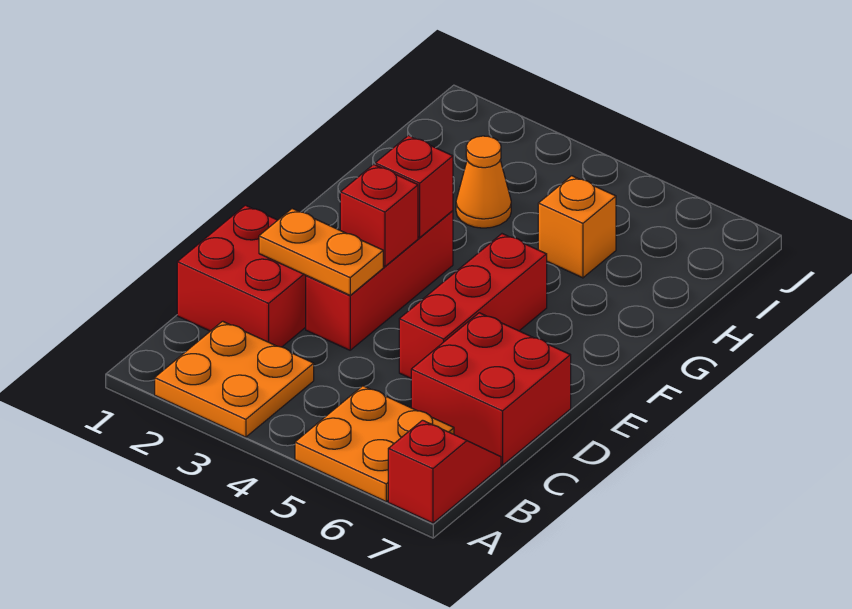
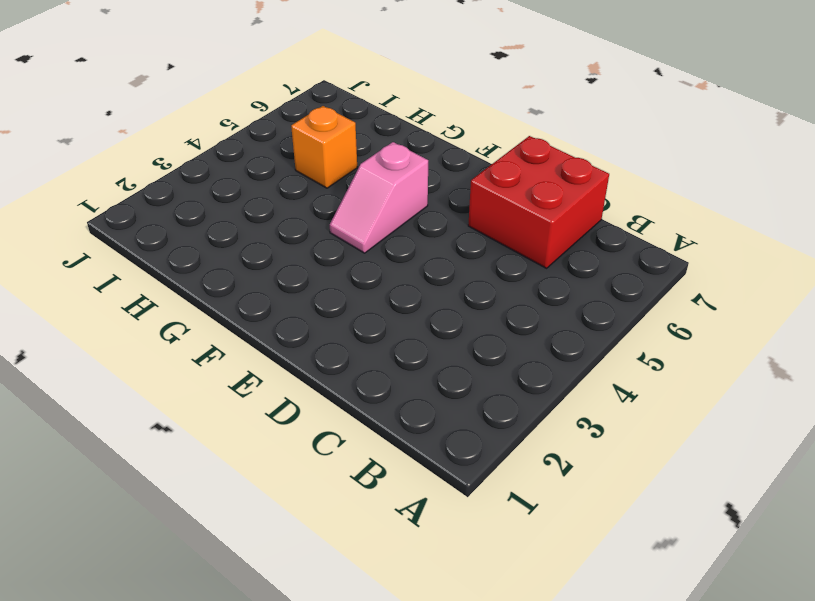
pink slope F4:F5 level 1 top 5 -> red brick D5:F5 level 1
none -> orange plate A2:B3 level 1
none -> orange plate A5:B6 level 1
none -> red slope A7:B7 level 1 top A

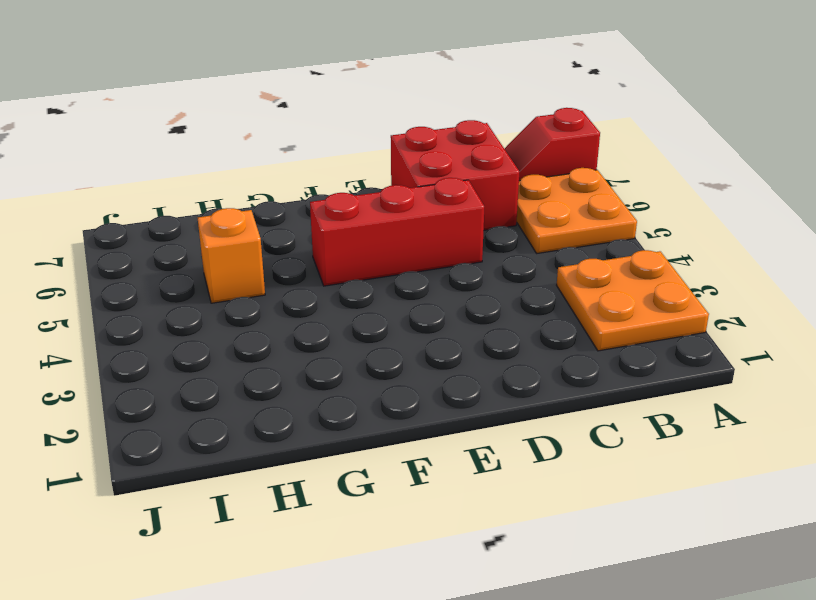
none -> red brick C1:D2 level 1
none -> red brick D3:F3 level 1
none -> orange cone H3 level 1

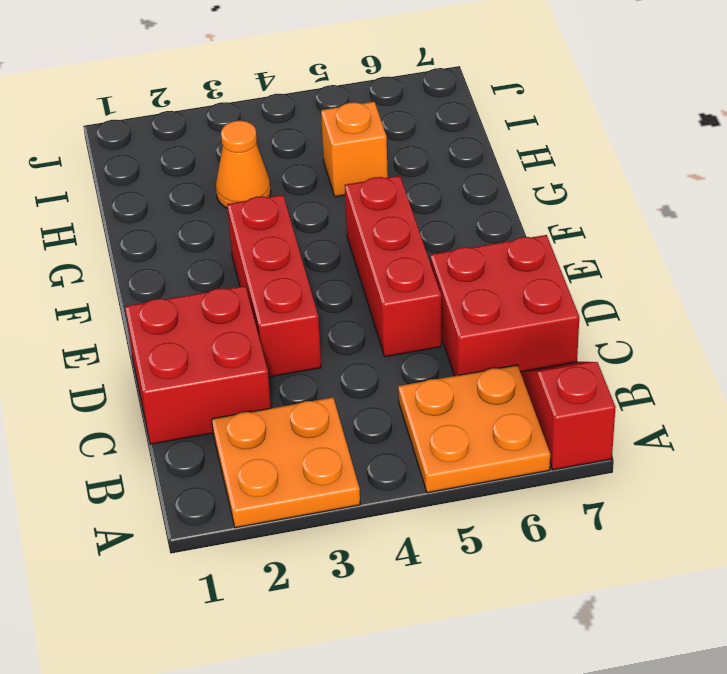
none -> orange plate D2:D3 level 2
none -> red brick E3 level 2
none -> red brick F3 level 2

